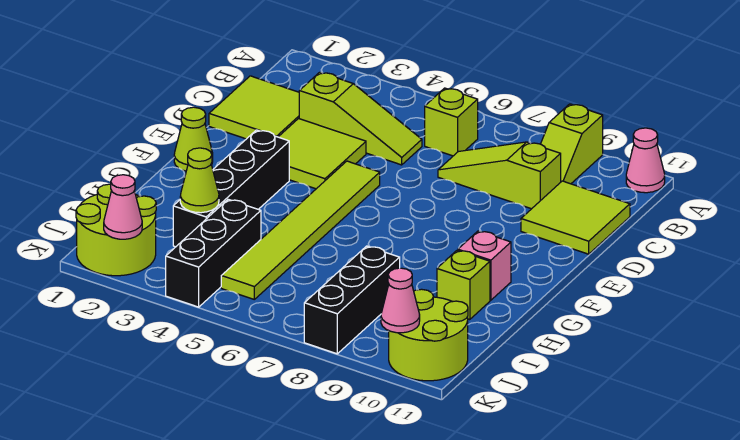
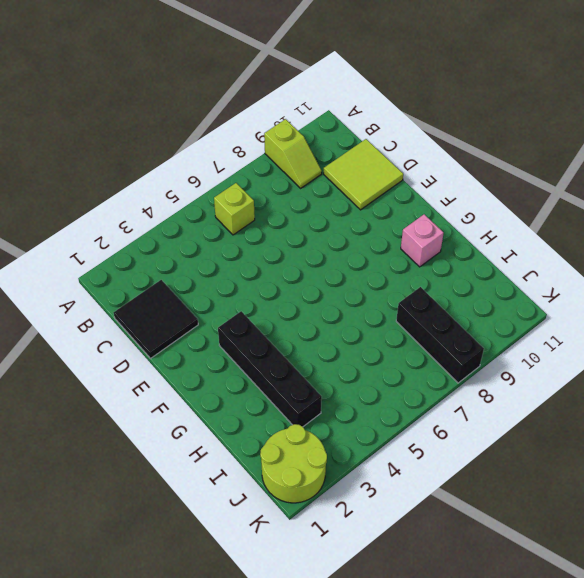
black tile C1:D2 level 1 -> lime tile C1:D2 level 1
none -> pink cone A11 level 1
none -> lime slope C3:C5 level 1 top 3
none -> lime slope C7:C9 level 1 top 9

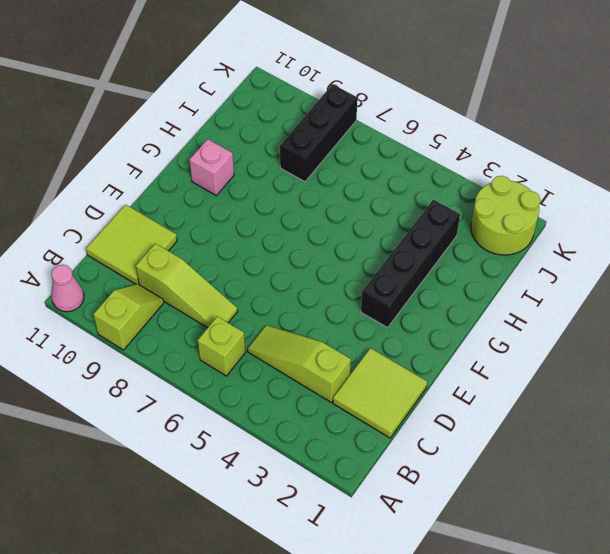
none -> lime tile D3:E4 level 1
none -> lime tile E5:J5 level 1
none -> lime cone F1 level 1

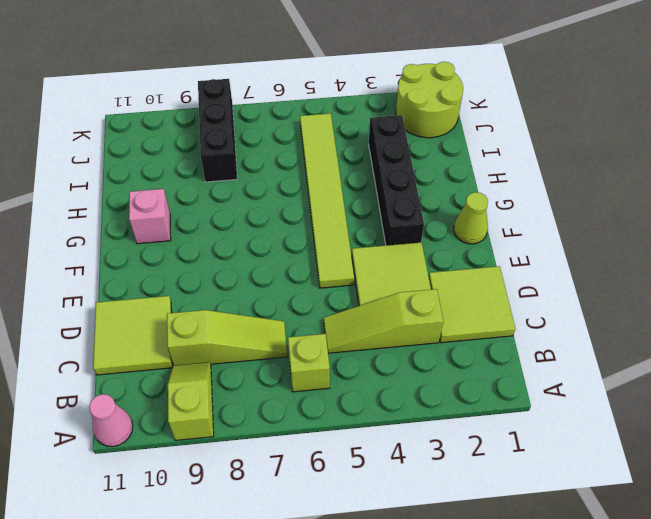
none -> lime brick H10 level 1
none -> black brick I4:K4 level 1
none -> lime round brick J10:K11 level 1

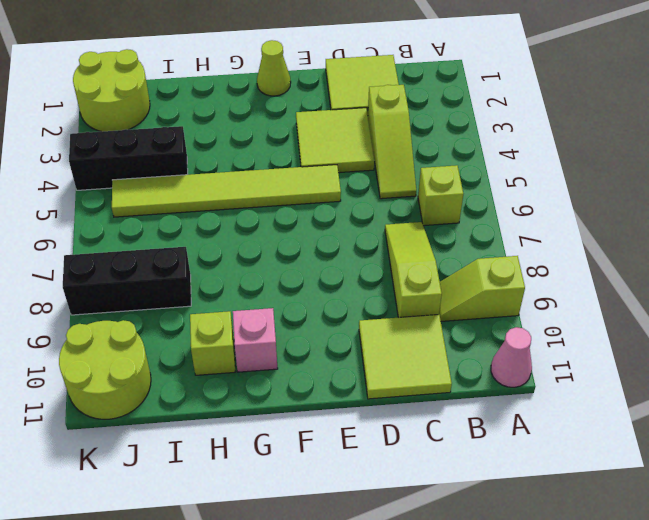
none -> black brick F3:I3 level 1
none -> lime cone I3 level 2
none -> pink cone K2 level 2

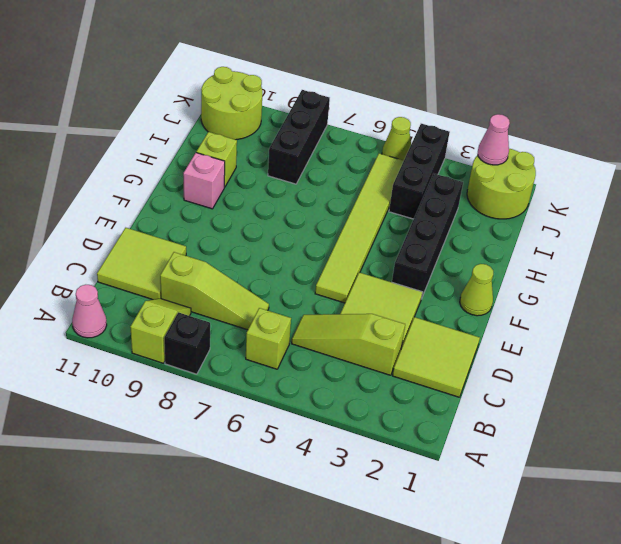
black brick A8 level 1 -> none
lime cone K5 level 1 -> lime cone I3 level 2
none -> pink cone K10 level 2

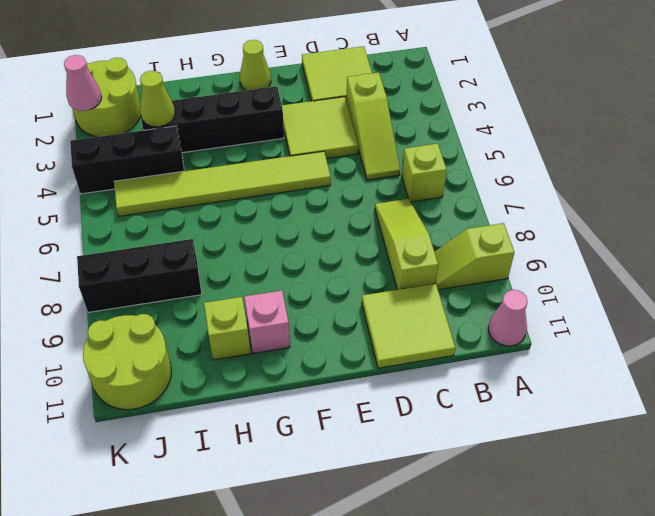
none -> pink cone K10 level 2

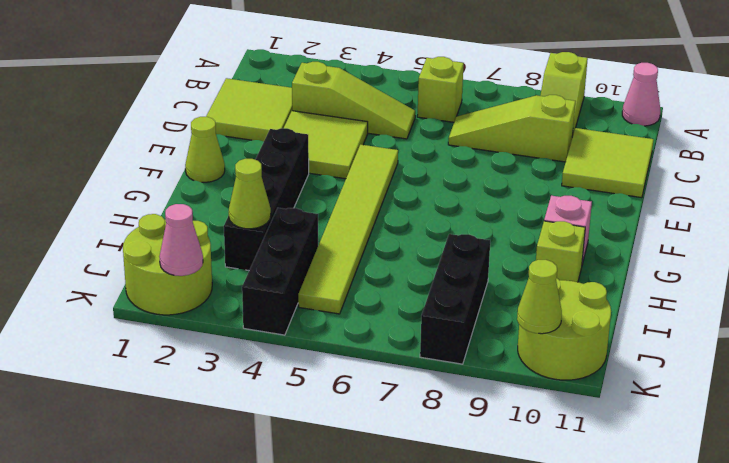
lime cone K10 level 2 -> pink cone K10 level 2

